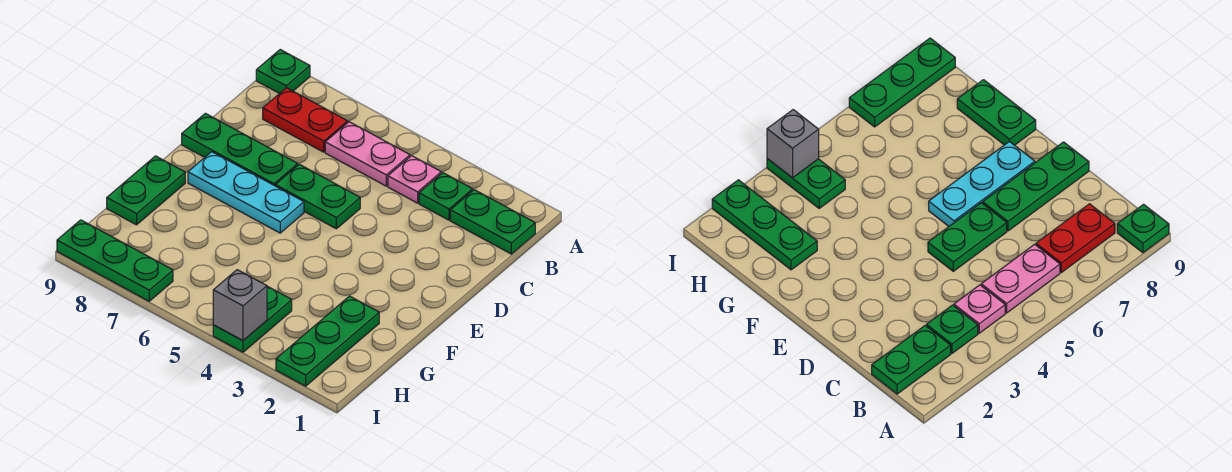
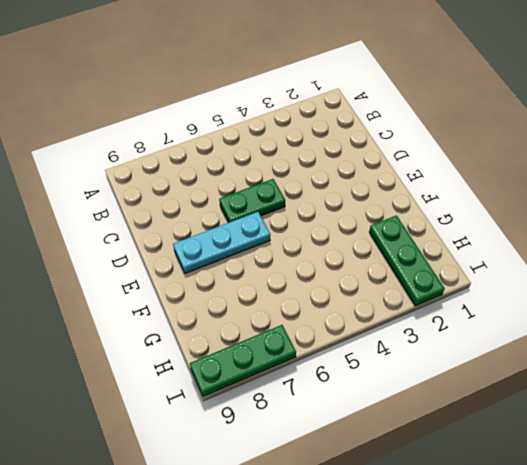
none -> green plate A9 level 1
none -> green plate B1:B2 level 1
none -> green plate B3 level 1

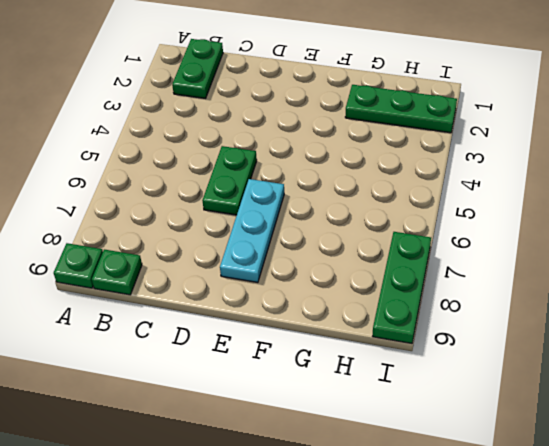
green plate B9 level 1 -> green plate B3 level 1
none -> pink plate B4 level 1
none -> pink plate B5:B6 level 1
none -> red plate B7:B8 level 1

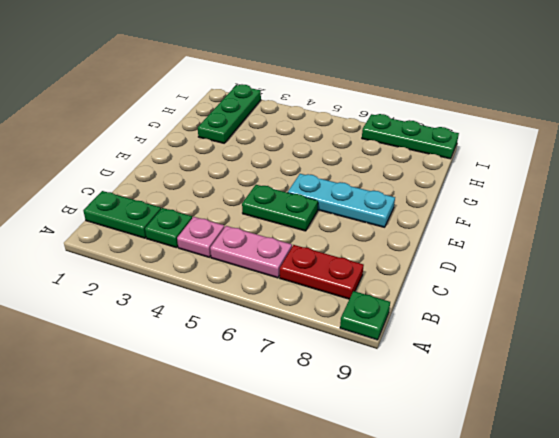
none -> green plate D7:D9 level 1
none -> green plate F9:G9 level 1
none -> green plate H4:I4 level 1

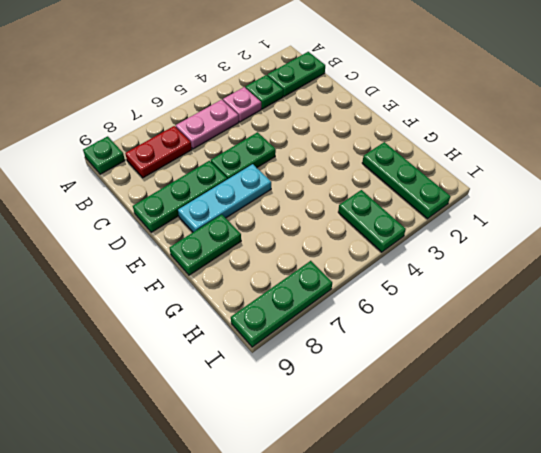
green plate F8:F9 level 1 -> green plate F9:G9 level 1
none -> grey brick I4 level 2

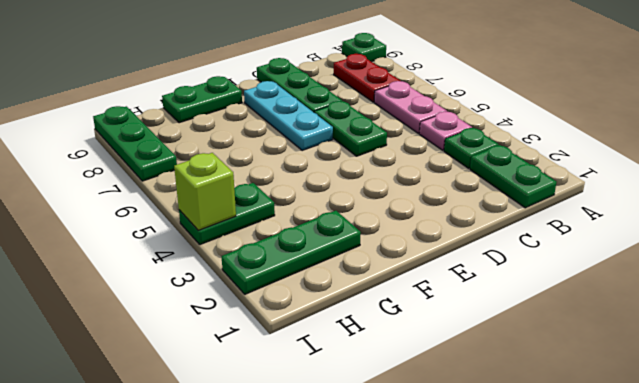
lime brick I4 level 2 -> grey brick I4 level 2

